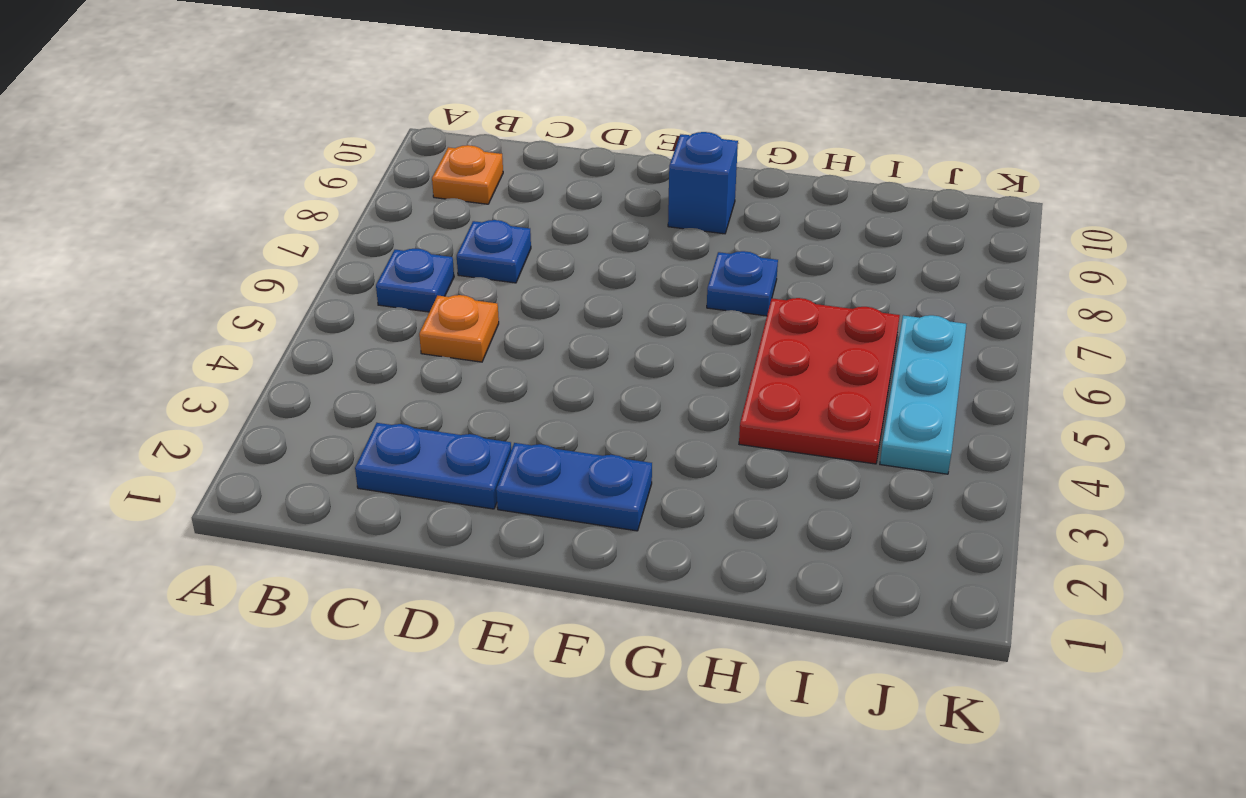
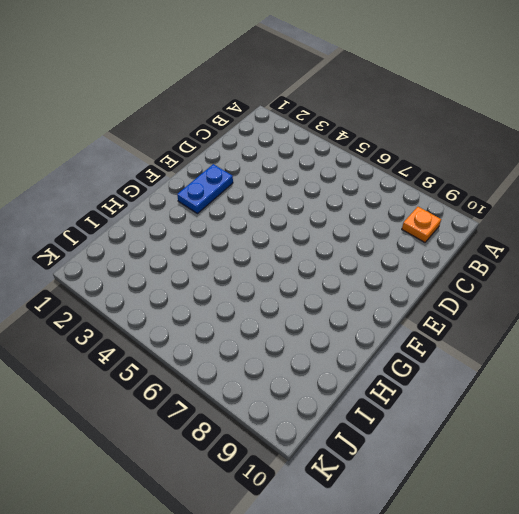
none -> blue plate B6 level 1
none -> blue plate C2:D2 level 1

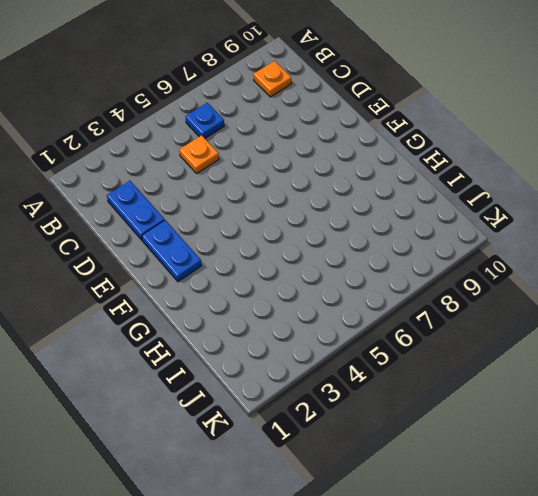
none -> blue plate C7 level 1
none -> blue brick F9 level 1

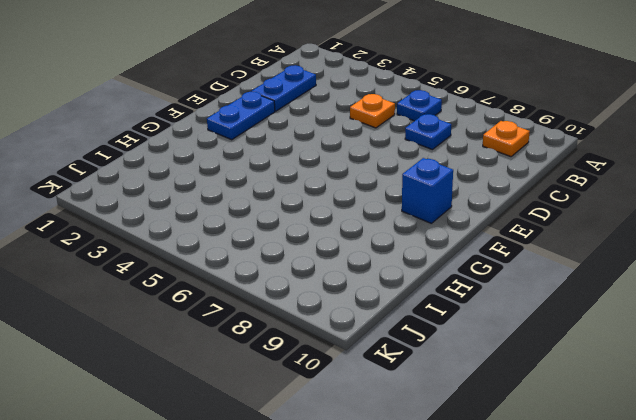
none -> blue plate G7 level 1
none -> red plate H4:I6 level 1

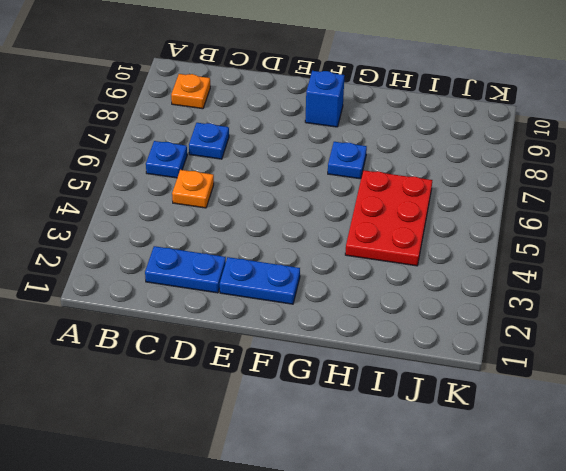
none -> cyan plate J4:J6 level 1

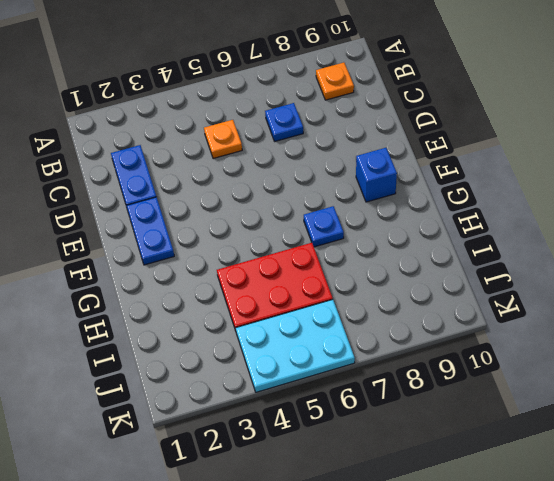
cyan plate J4:K6 level 1 -> cyan plate J4:J6 level 1
none -> blue plate B6 level 1

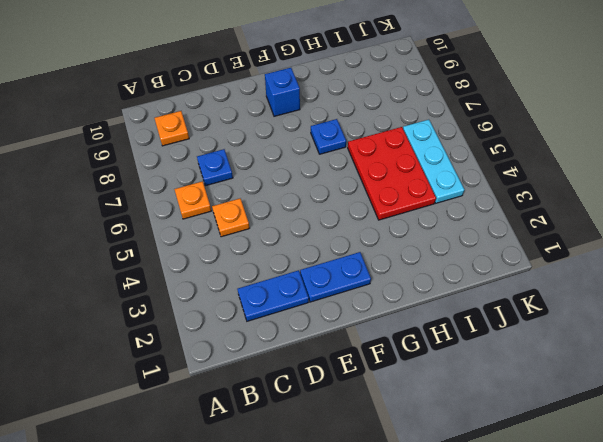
orange plate B6 level 1 -> blue plate B6 level 1

